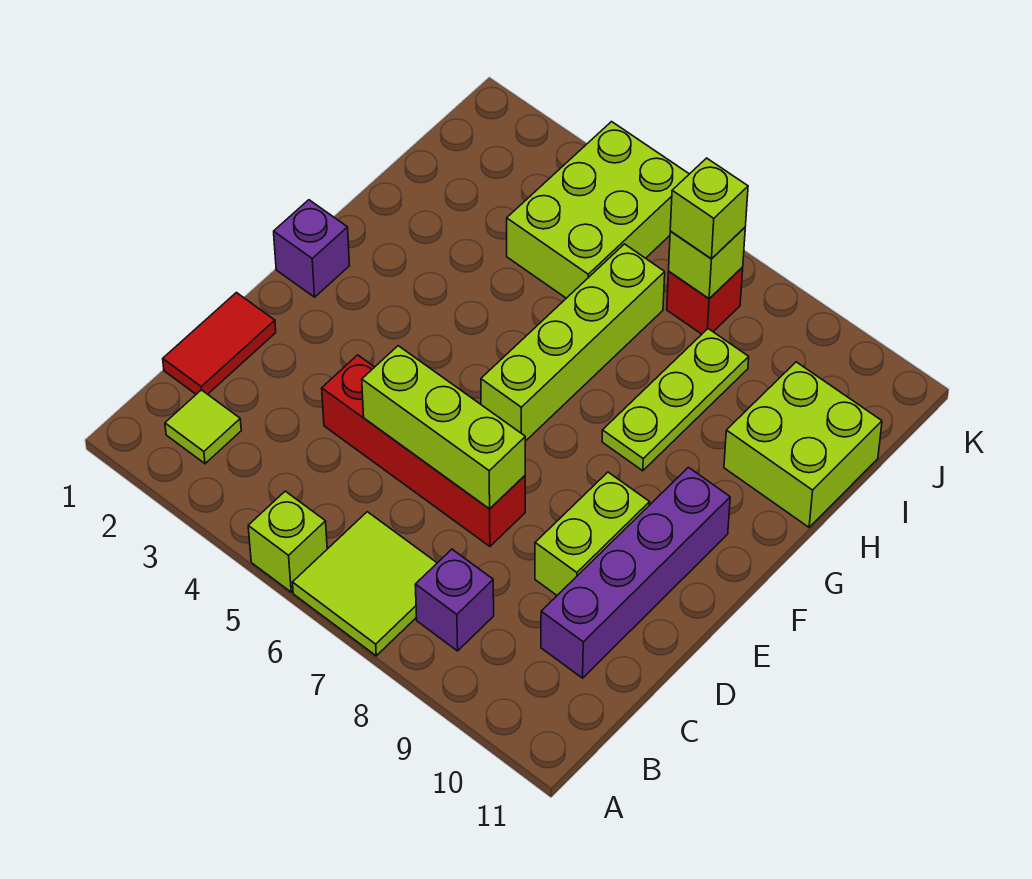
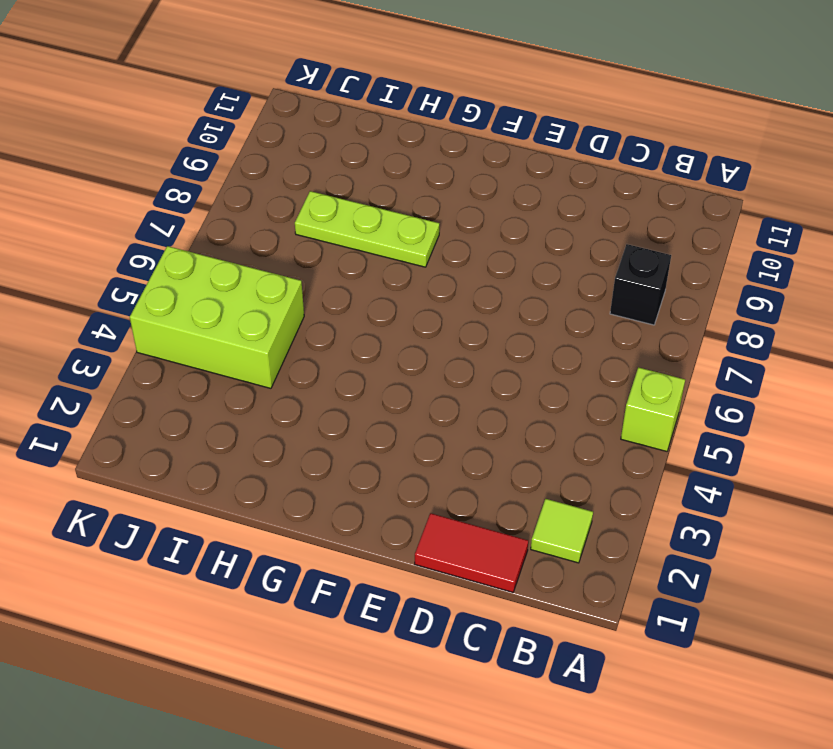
black brick B8 level 1 -> purple brick B8 level 1
none -> lime tile A6:B7 level 1
none -> purple brick C10:F10 level 1
none -> red brick D4:D7 level 1

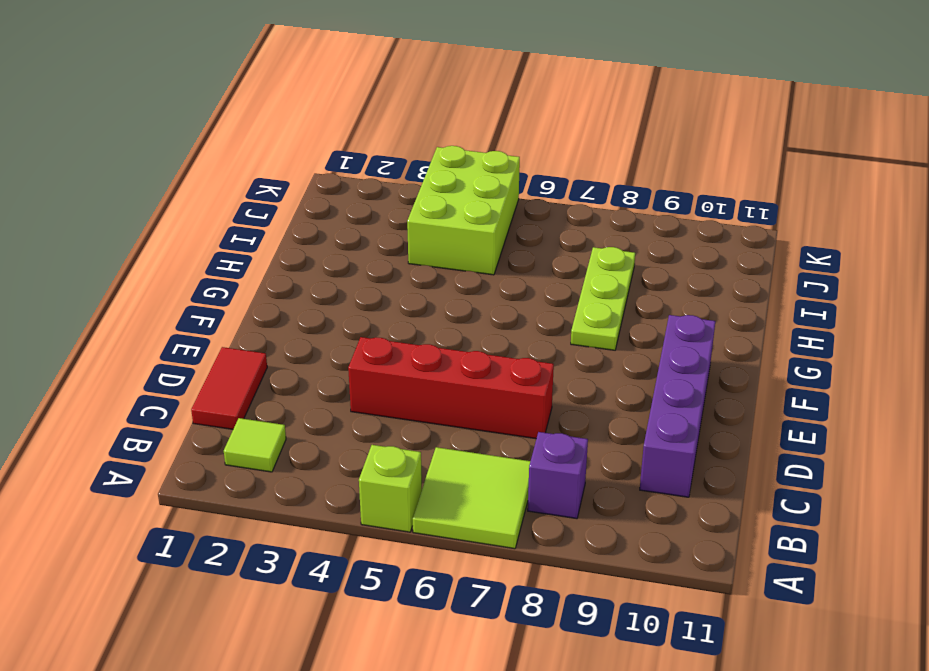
none -> lime brick D9:E9 level 1
none -> purple brick F1 level 1
none -> lime brick F6:I6 level 1

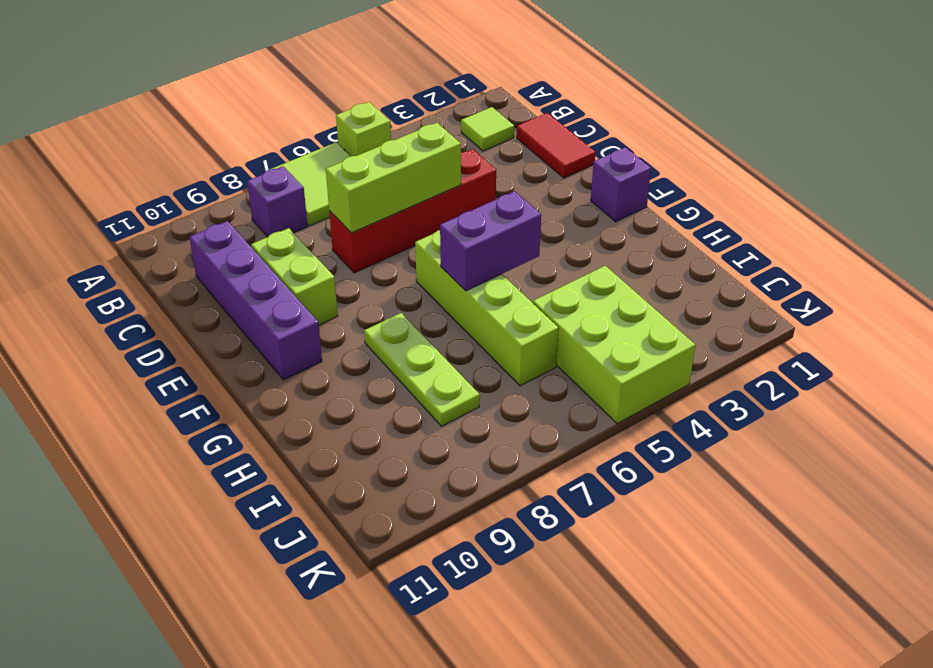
purple brick G5:G6 level 2 -> none
none -> lime brick H10:I11 level 1
none -> red brick J7 level 1
none -> lime brick J7 level 2

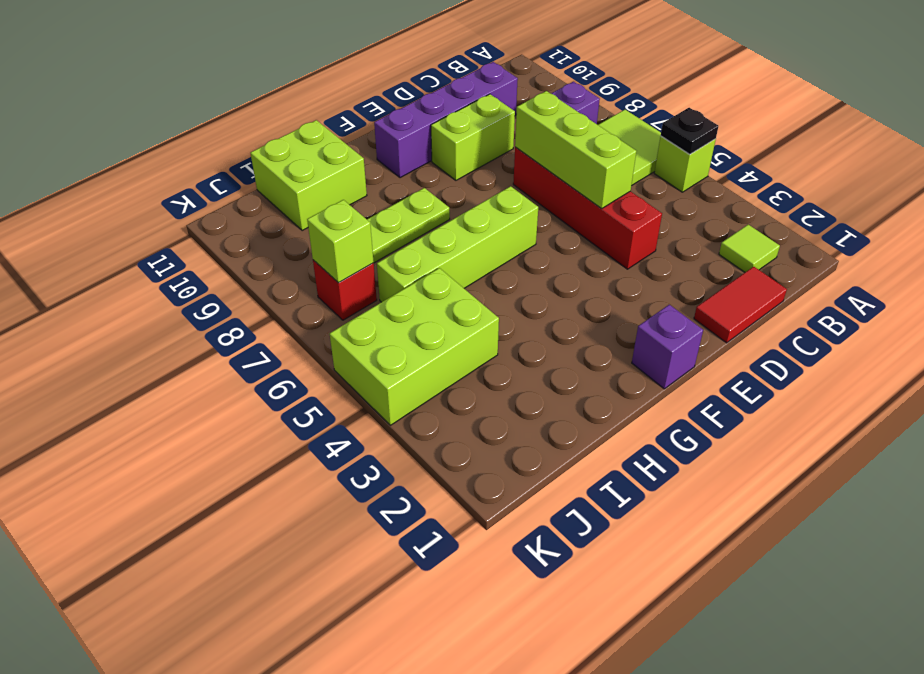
black plate A5 level 2 -> none
none -> lime brick J7 level 3

